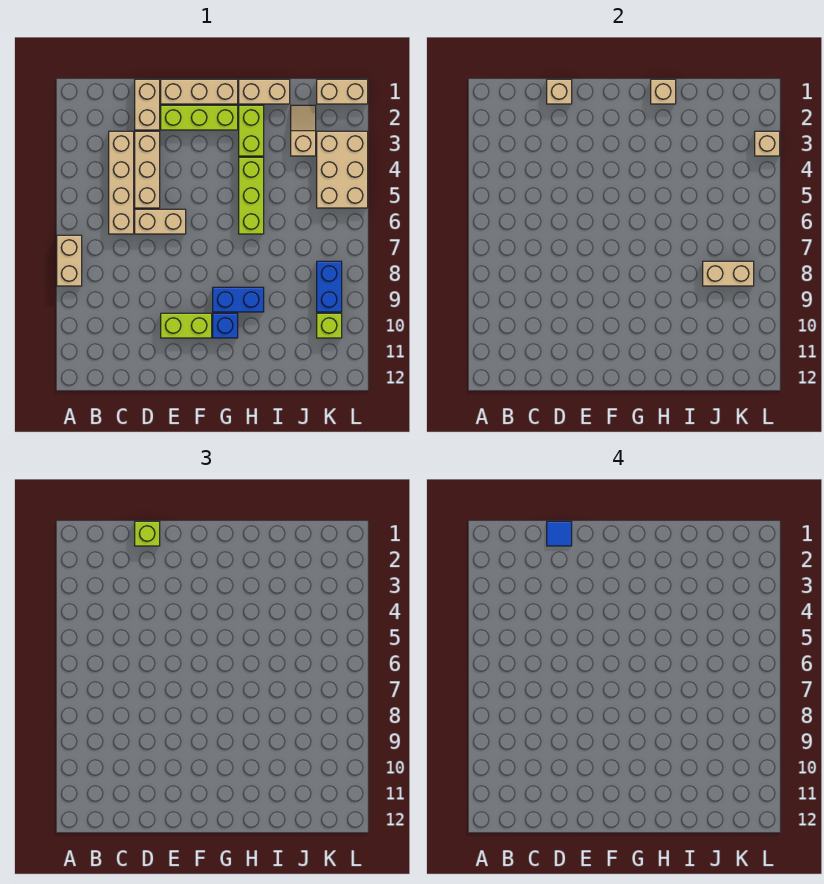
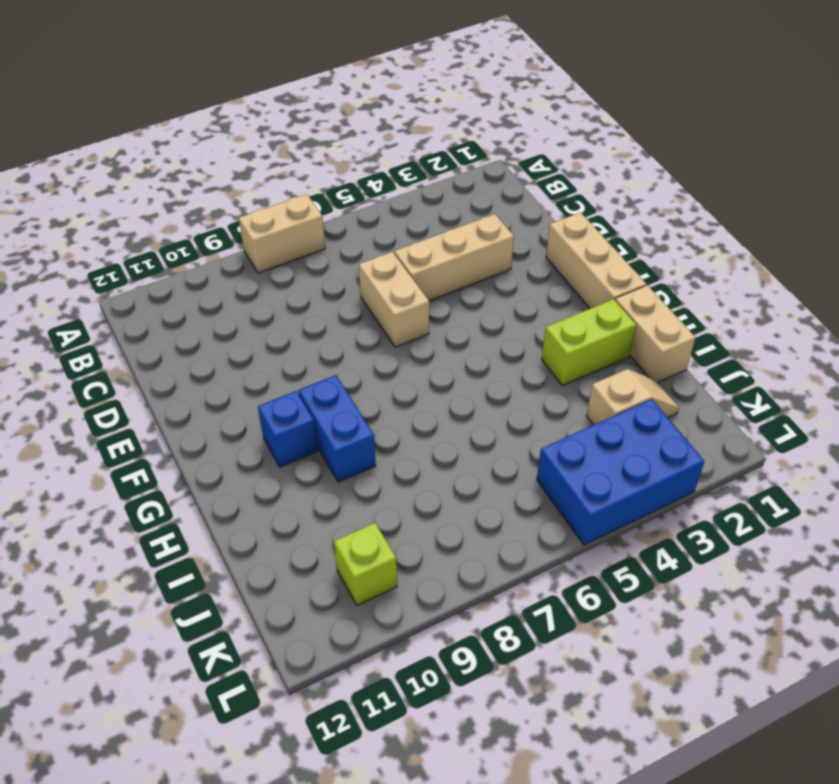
blue brick K3:L5 level 1 -> tan brick K3:L5 level 1
none -> tan brick C3:C6 level 1
none -> tan brick D1:D2 level 1
none -> lime brick E2:G2 level 1

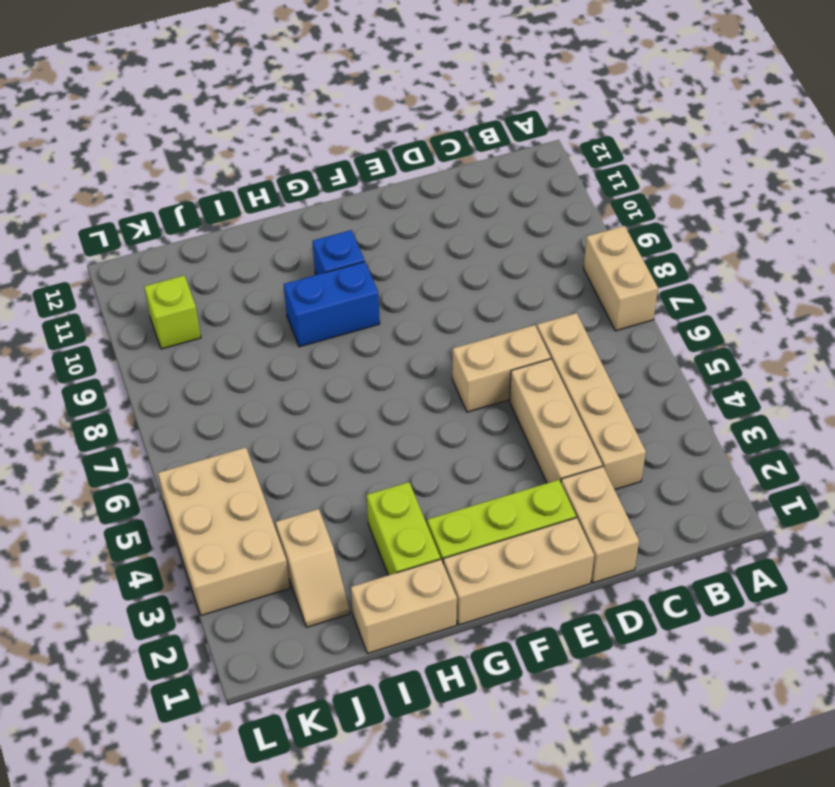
none -> lime brick E10:F10 level 1
none -> lime brick H4:H6 level 1
none -> tan brick K1:L1 level 1

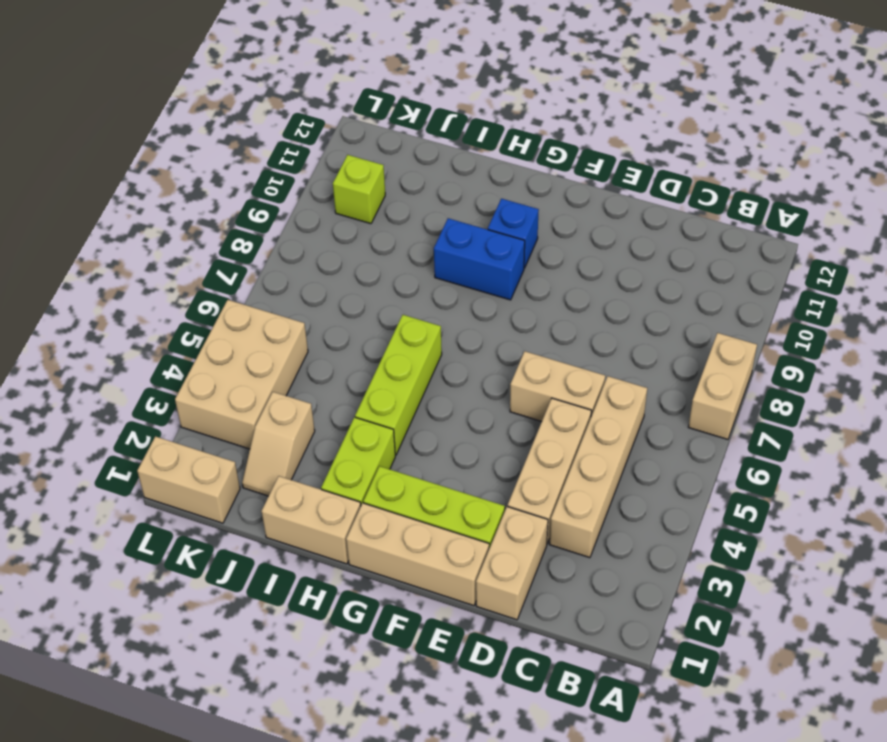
none -> lime brick E10:F10 level 1
none -> blue brick K8:K9 level 1
none -> tan brick D1 level 2

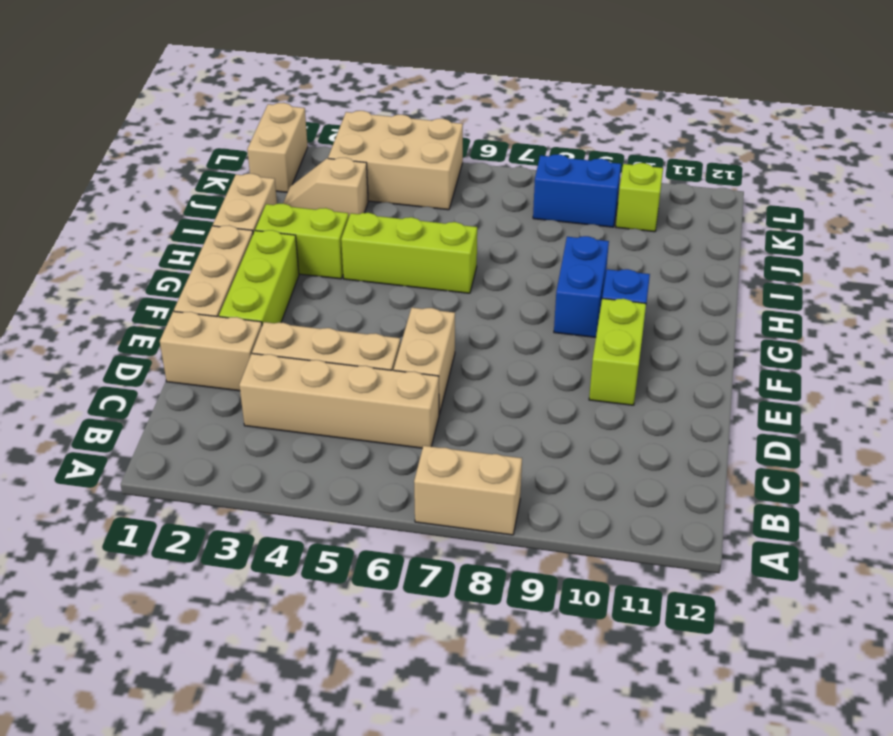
none -> tan brick D1 level 2
none -> tan brick H1 level 2
none -> tan brick J8:K8 level 2

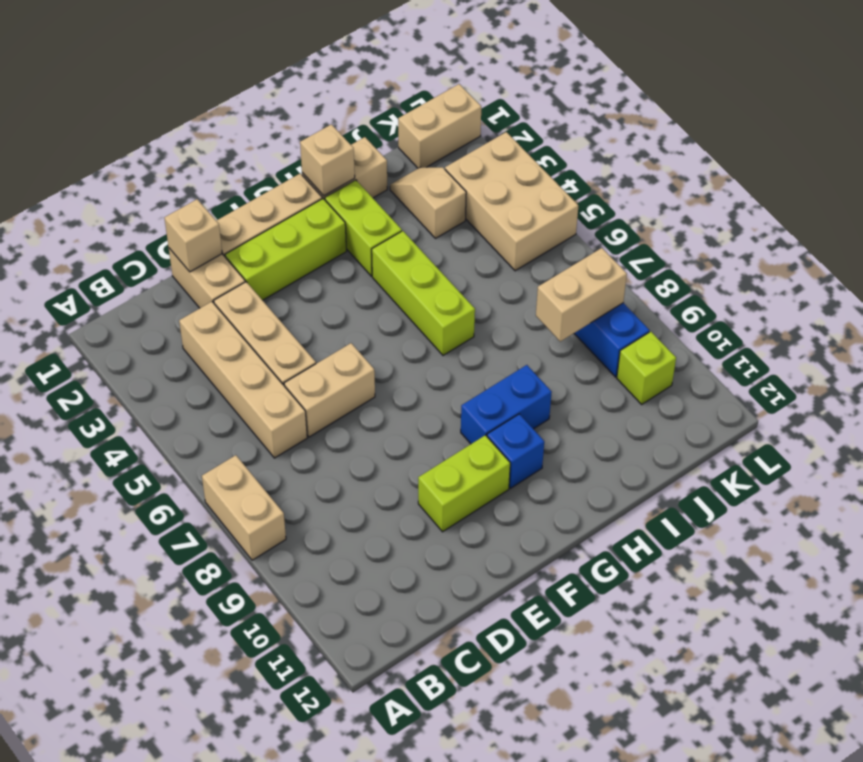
none -> tan brick L3 level 2
none -> lime brick D1 level 3
none -> blue tile D1 level 4

